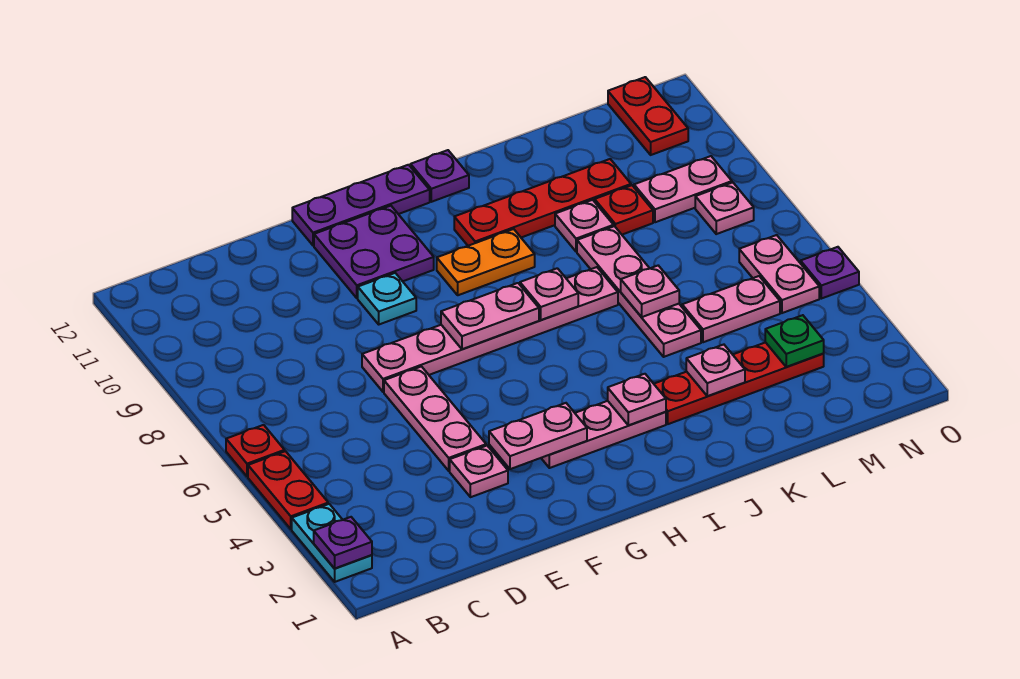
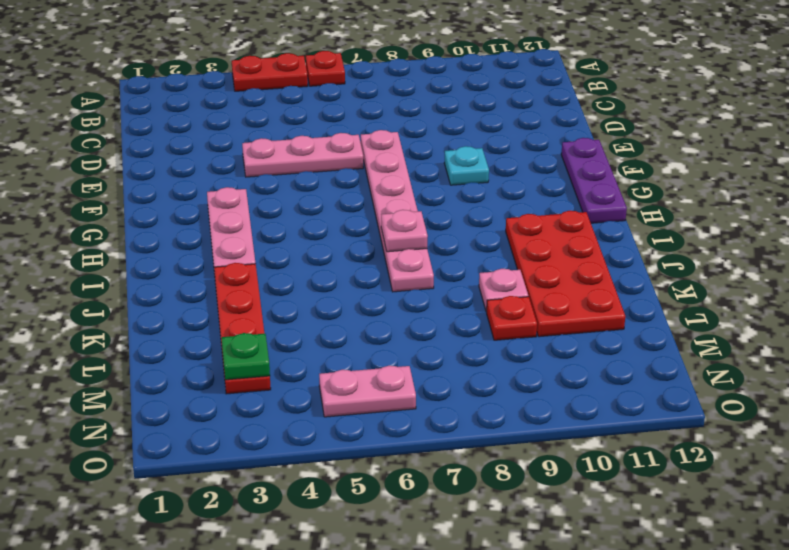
red plate I10:L11 level 1 -> red plate I10:L10 level 1
none -> cyan plate A2:A3 level 1
none -> pink plate E3 level 1
none -> purple plate F10:G11 level 1
none -> orange plate H9:I9 level 1

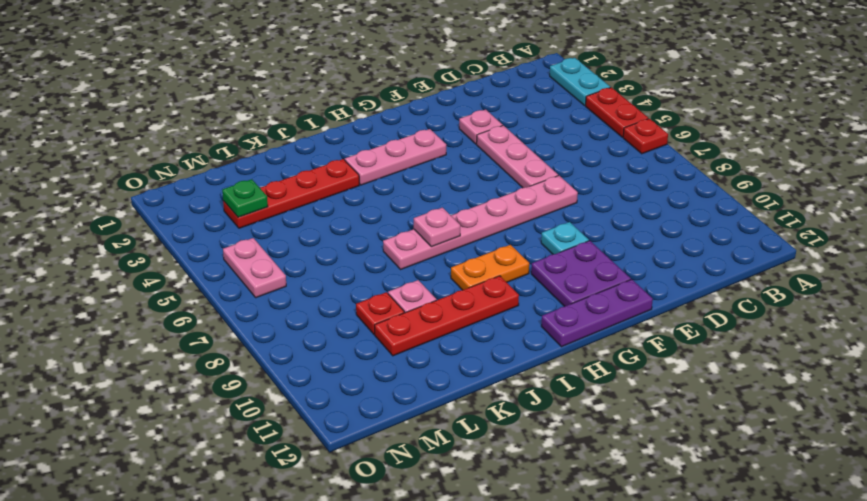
none -> purple plate I12 level 1
none -> pink plate K5:K8 level 1
none -> pink plate L5:M5 level 1
none -> pink plate M9:N9 level 1

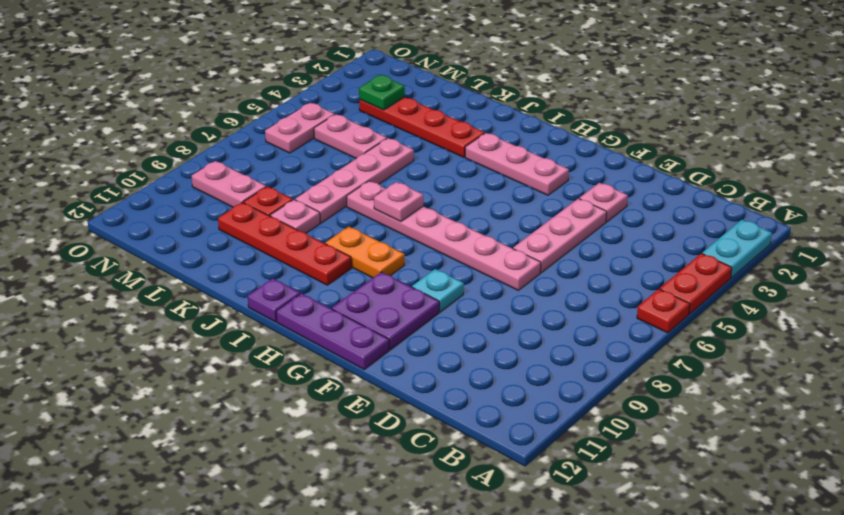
none -> pink plate N8 level 1
none -> red plate N11:N12 level 1
none -> purple plate O5 level 1
none -> purple plate A2 level 2

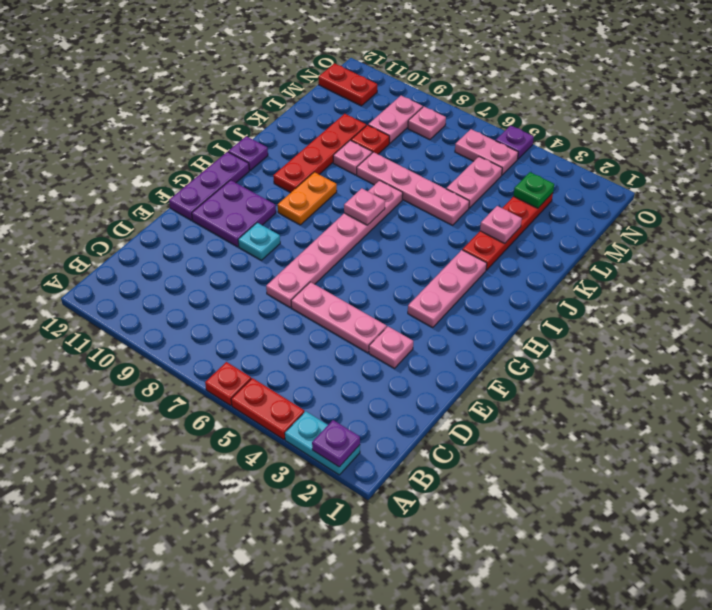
none -> pink plate F3:G3 level 2
none -> pink plate G7:H7 level 2
none -> pink plate I3 level 2
none -> pink plate K6 level 2

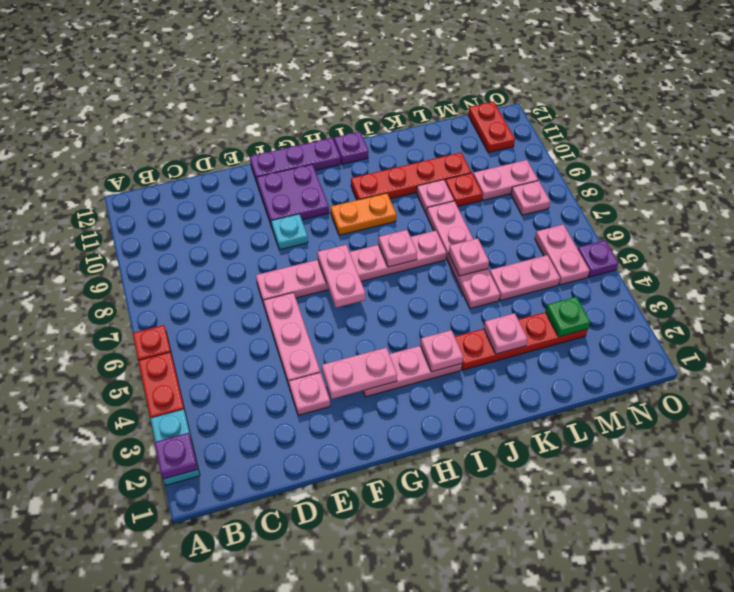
pink plate G6:G7 level 2 -> pink plate G7:H7 level 2

